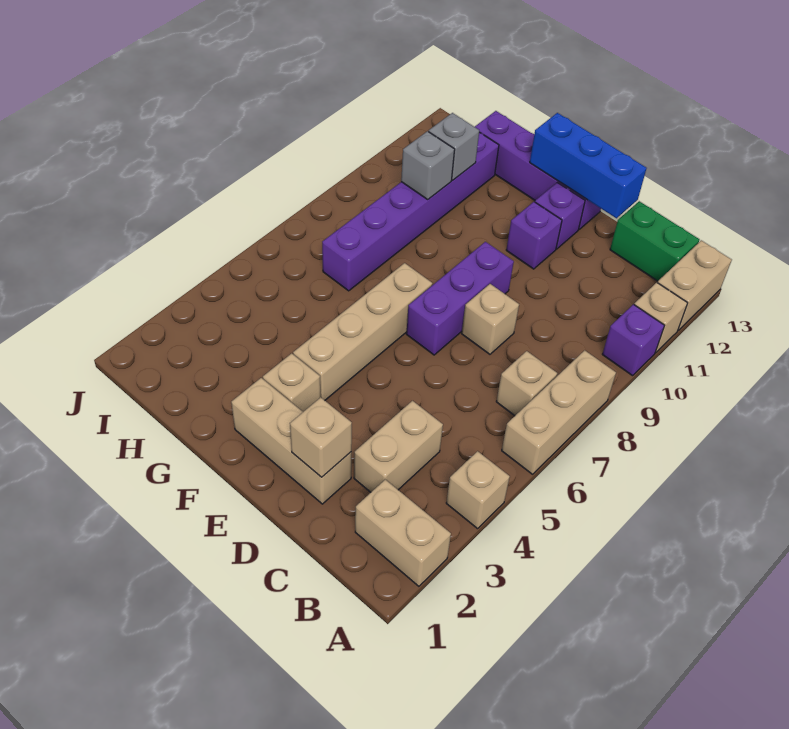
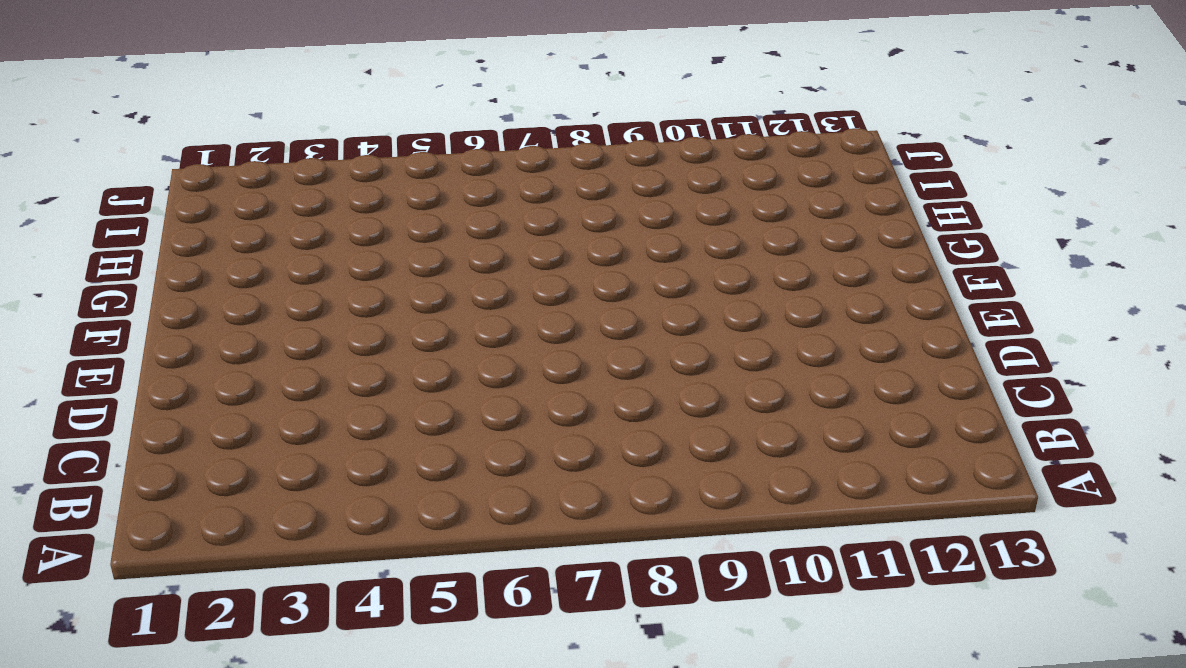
none -> tan brick A2:B2 level 1
none -> tan brick A4 level 1
none -> tan brick A6:A8 level 1

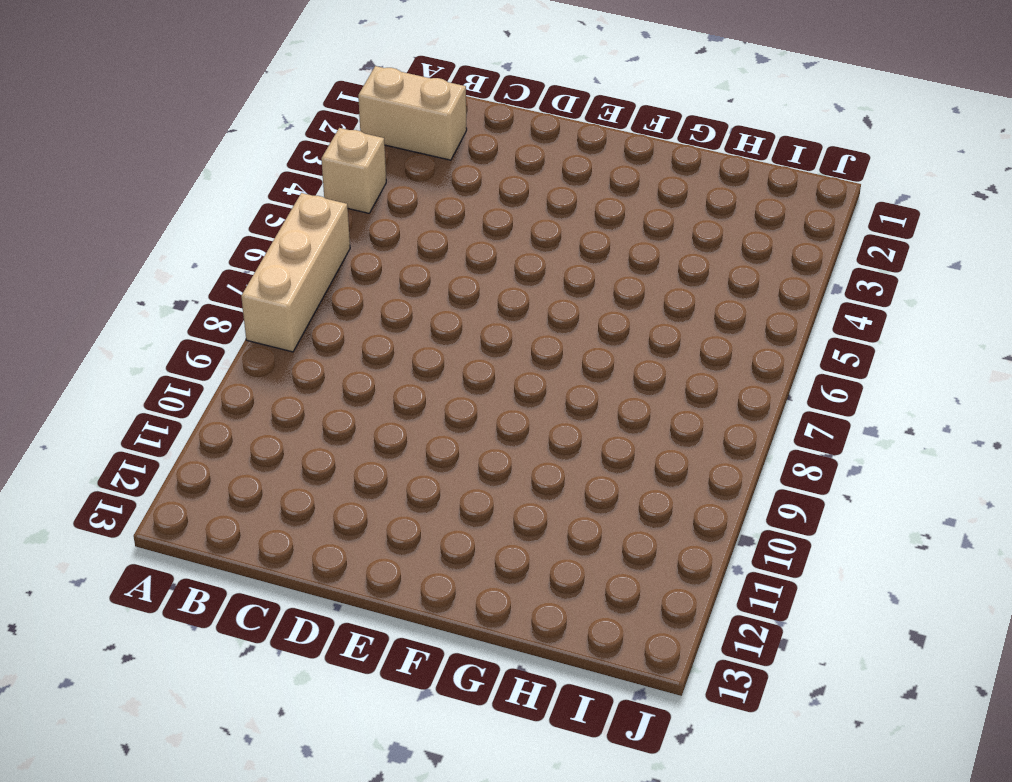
none -> purple brick A10 level 1
none -> tan brick A11 level 1
none -> tan brick A12:A13 level 1

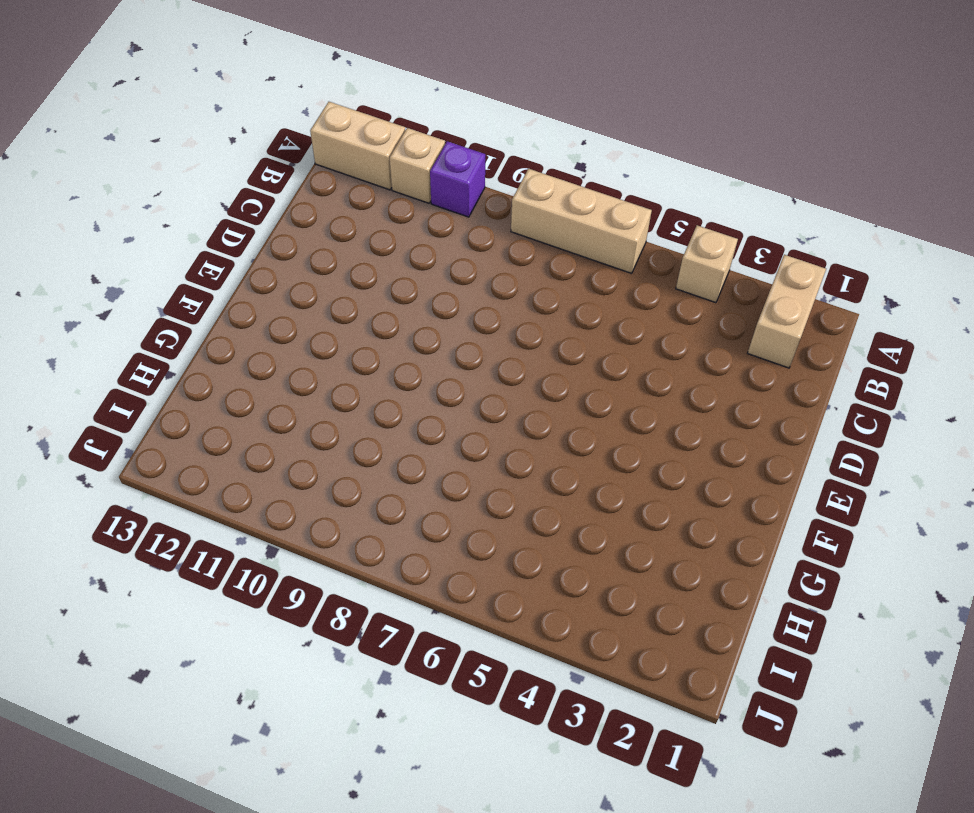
none -> tan brick B7 level 1
none -> green brick B13:C13 level 1
none -> tan brick C3:C4 level 1

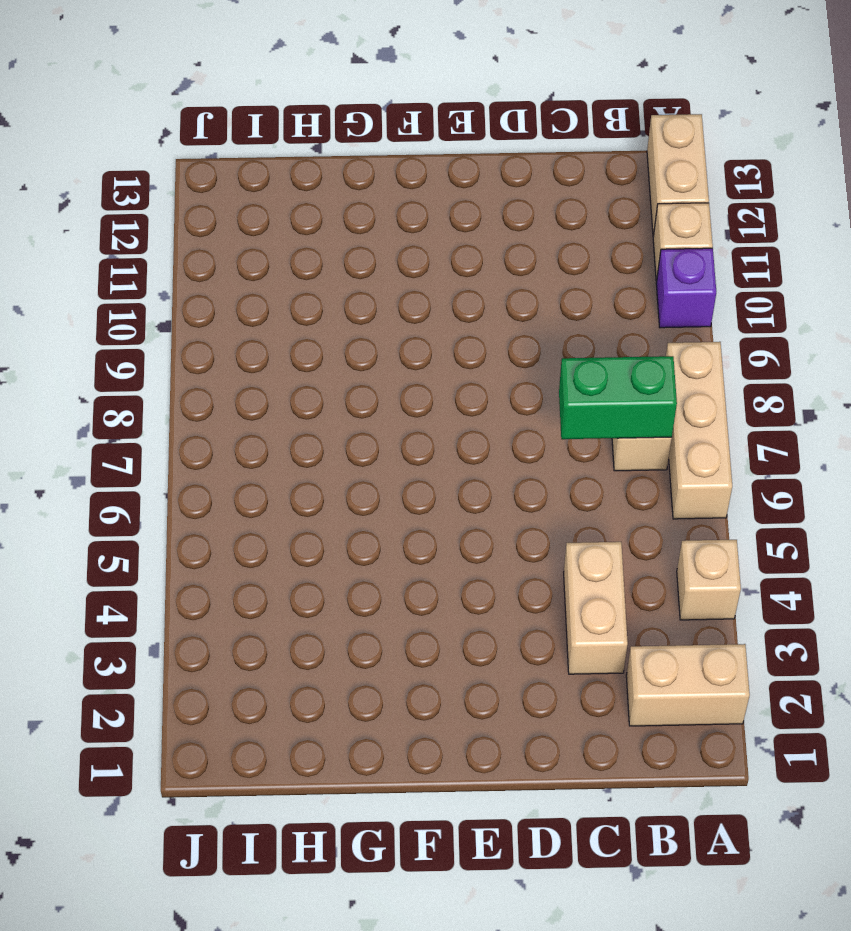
green brick B7:C7 level 2 -> green brick B13:C13 level 1
none -> tan brick D2:F2 level 1
none -> tan brick D8 level 1
none -> purple brick E7:E9 level 1

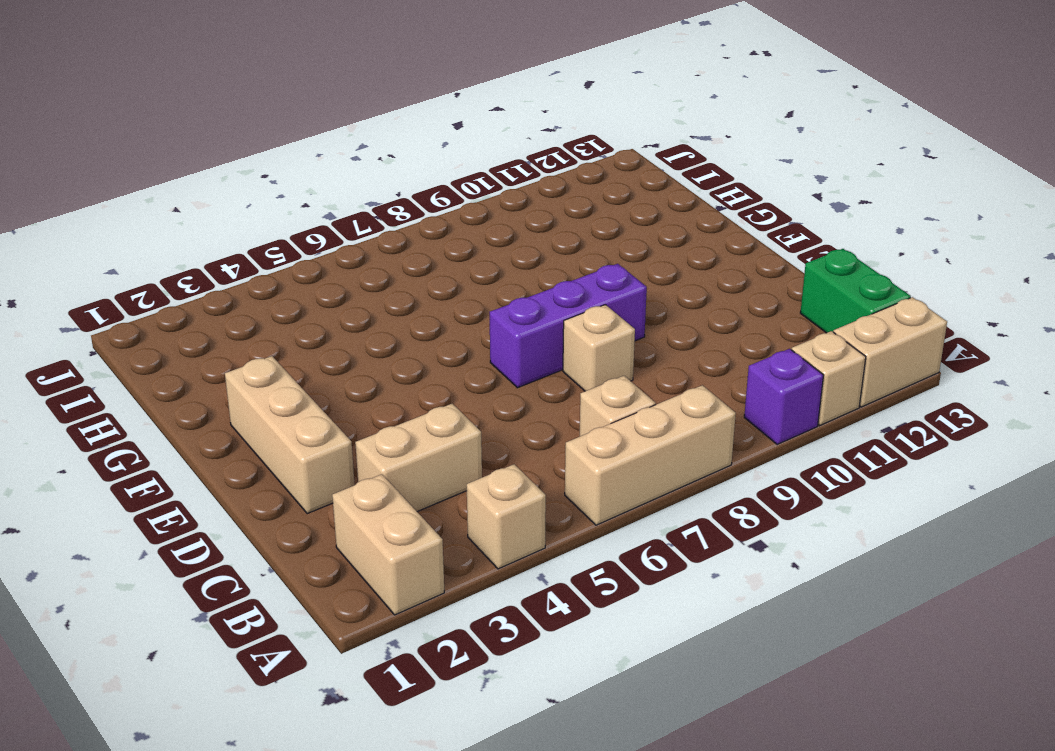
none -> purple brick E11 level 1
none -> purple brick E12 level 1
none -> purple brick E13:H13 level 1

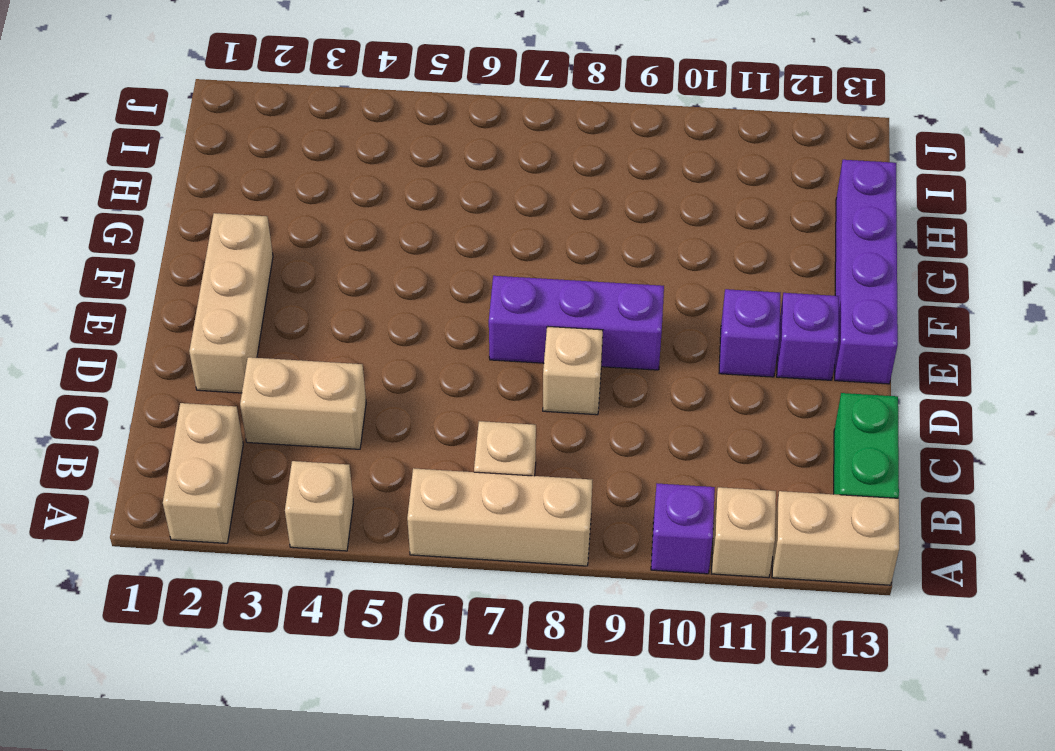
none -> tan brick F3 level 1
none -> tan brick F4:F7 level 1
none -> purple brick H7:H12 level 1

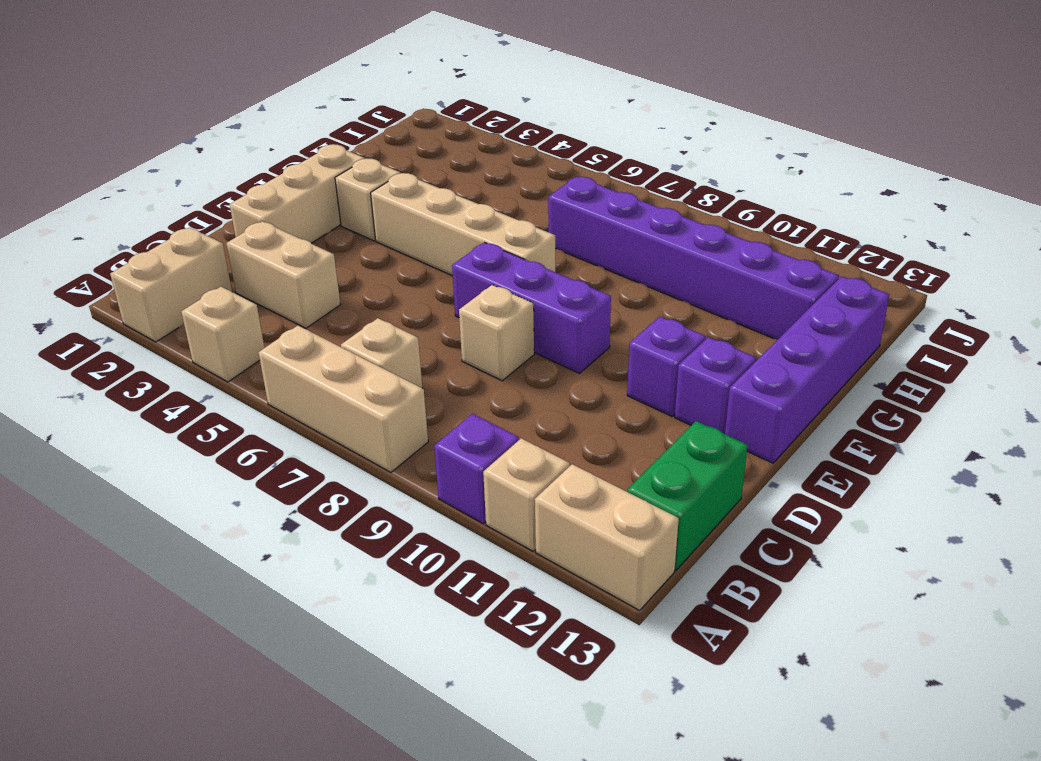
none -> tan brick D2 level 2
none -> blue brick D13:F13 level 2
none -> grey brick H10 level 2

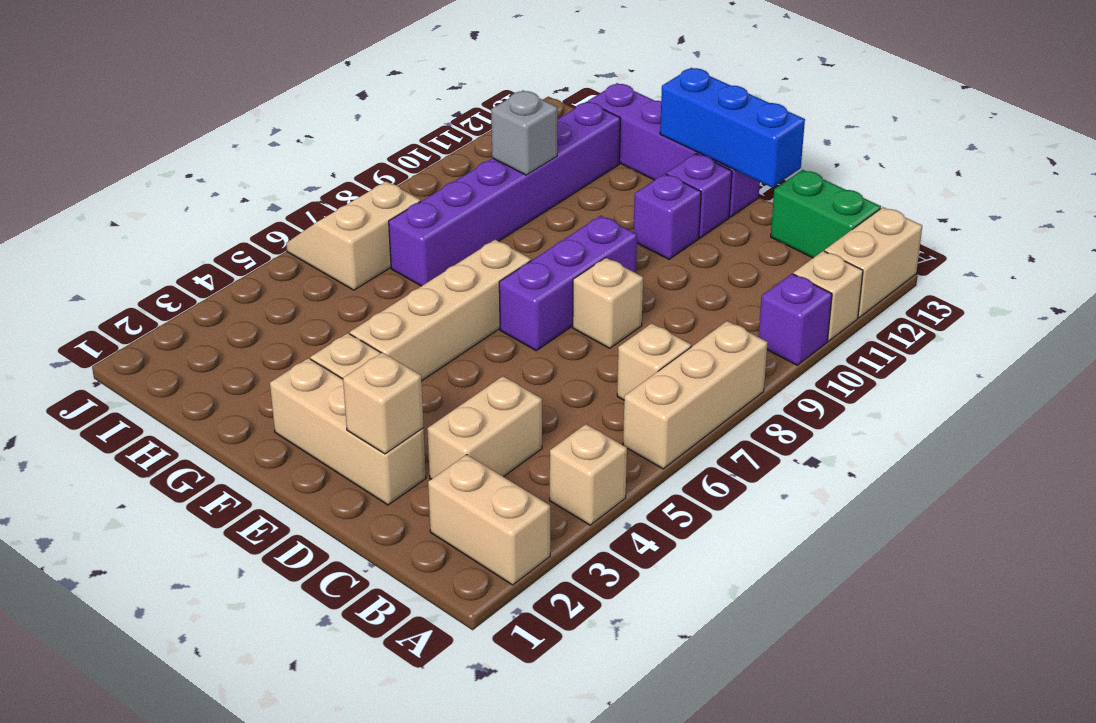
tan slope I6:J7 level 1 top I -> none
none -> grey brick H11 level 2

